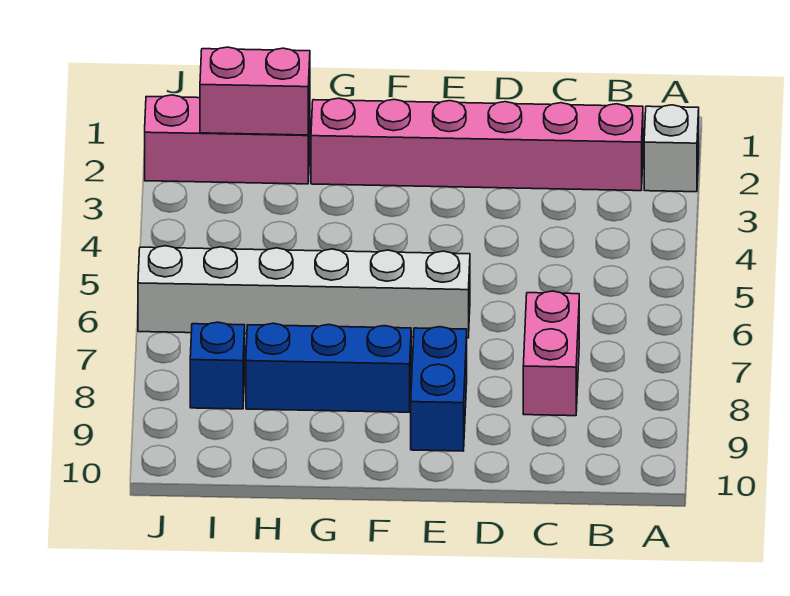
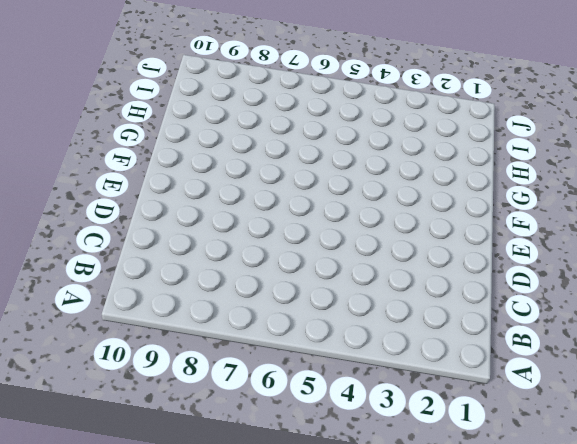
none -> white brick A2 level 1
none -> pink brick B2:G2 level 1

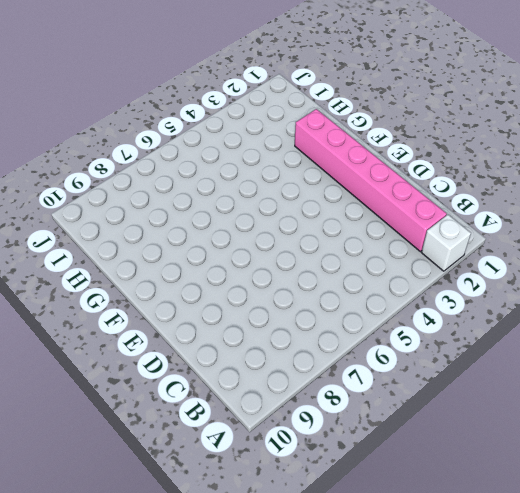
none -> pink brick C7:C8 level 1
none -> white brick E6:J6 level 1

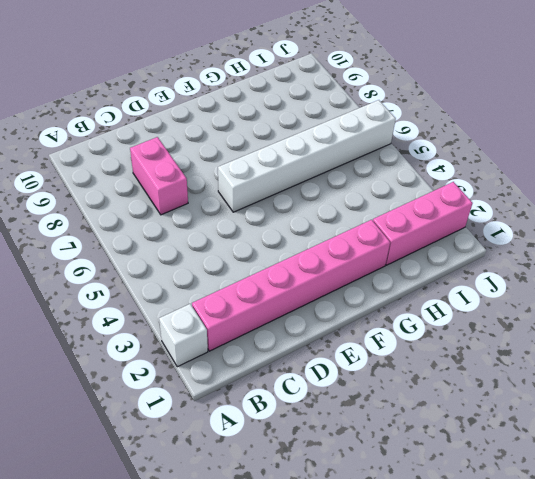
none -> blue brick E8:E9 level 1
none -> blue brick F8:H8 level 1

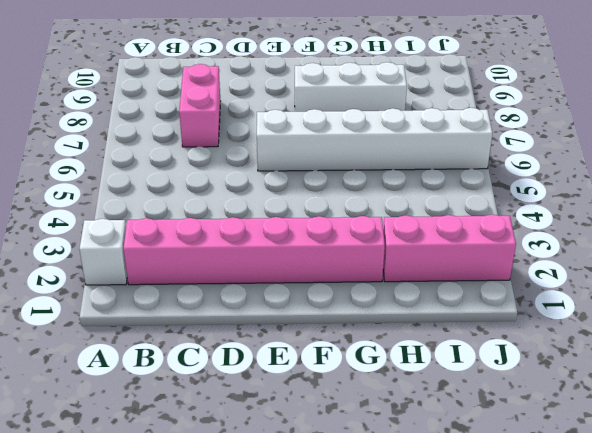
white brick F8:H8 level 1 -> blue brick F8:H8 level 1
none -> blue brick E8:E9 level 1
none -> blue brick I8 level 1

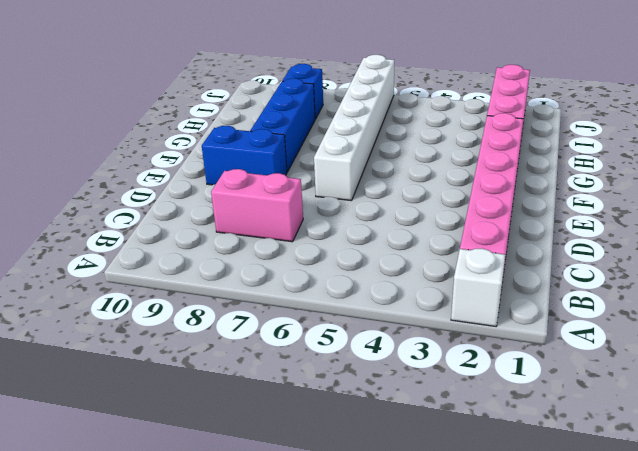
none -> pink brick H2:I2 level 2

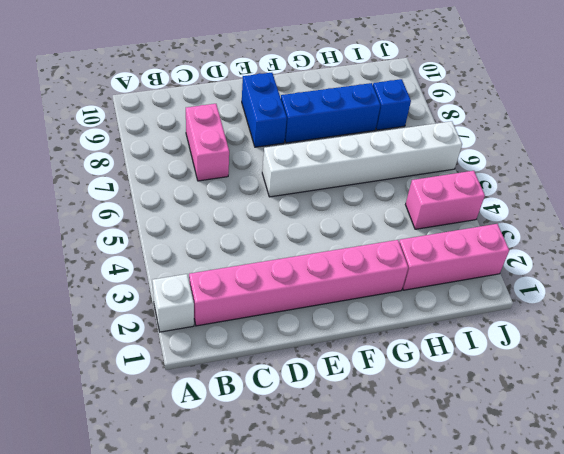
pink brick I4:J4 level 1 -> pink brick H2:I2 level 2

